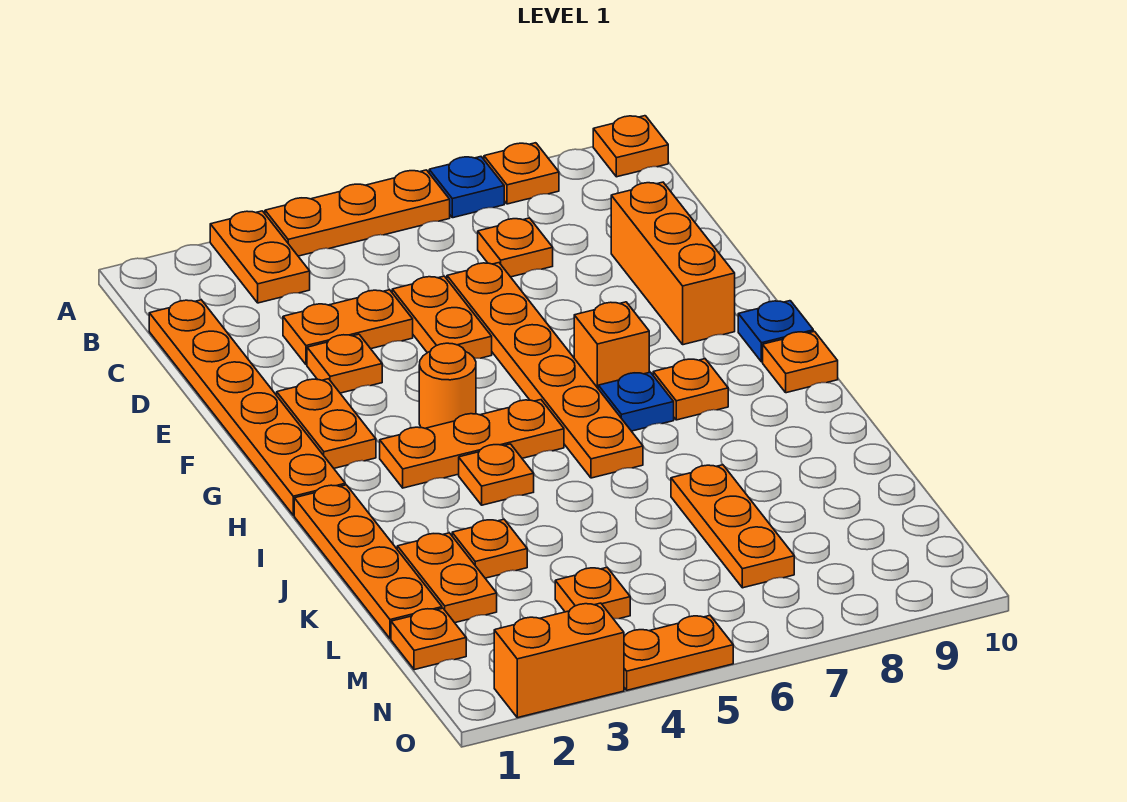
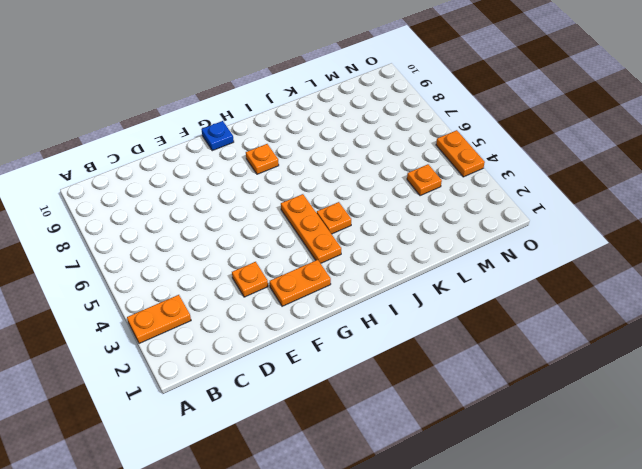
none -> orange plate A4:A6 level 1
none -> blue plate A7 level 1
none -> orange plate A8 level 1

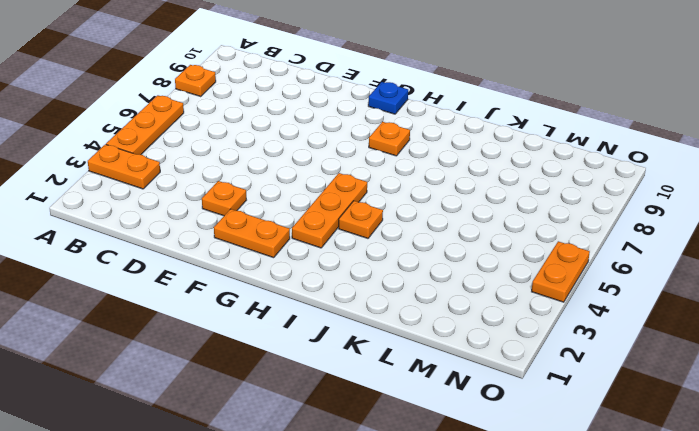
none -> blue plate A7 level 1
none -> orange plate A10 level 1
none -> orange plate C1:H1 level 1

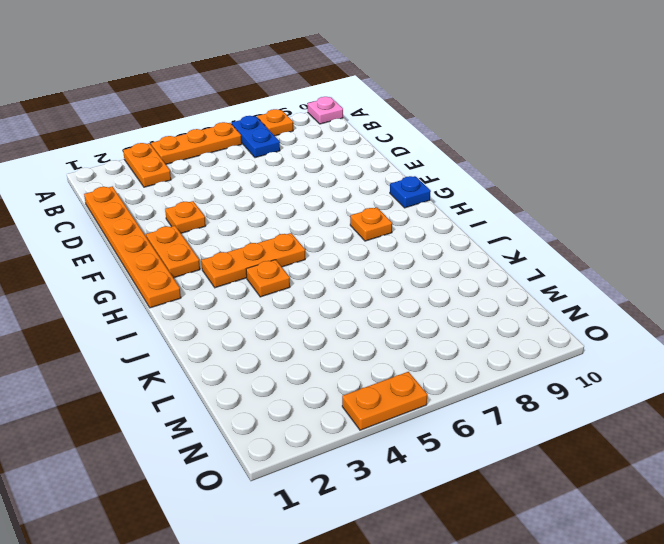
blue plate A7:B7 level 1 -> blue plate A7 level 1
pink plate A10 level 1 -> orange plate A10 level 1
none -> orange plate C7 level 1
none -> orange plate D3:D4 level 1
none -> orange plate D5:E5 level 1

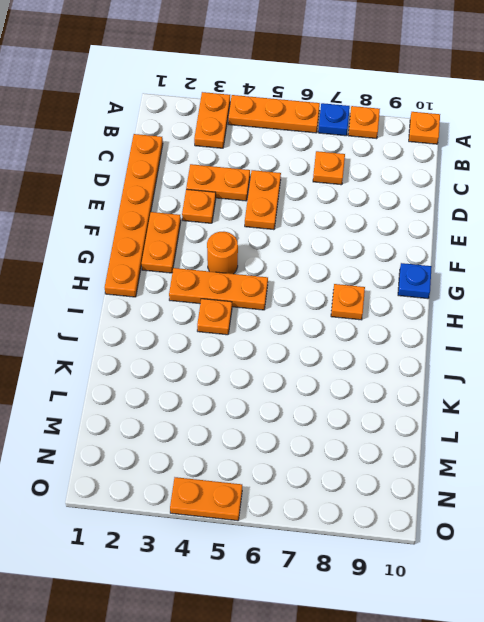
none -> orange plate D6:I6 level 1
none -> orange brick D9:F9 level 1
none -> orange brick G7 level 1

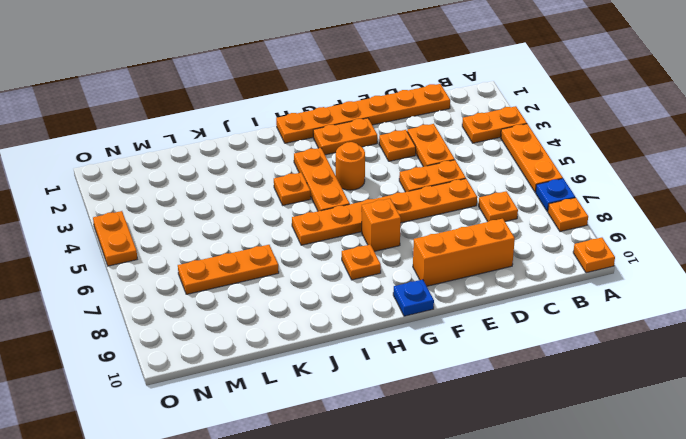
none -> blue plate H7 level 1
none -> orange plate H10 level 1
none -> orange plate I1:L1 level 1

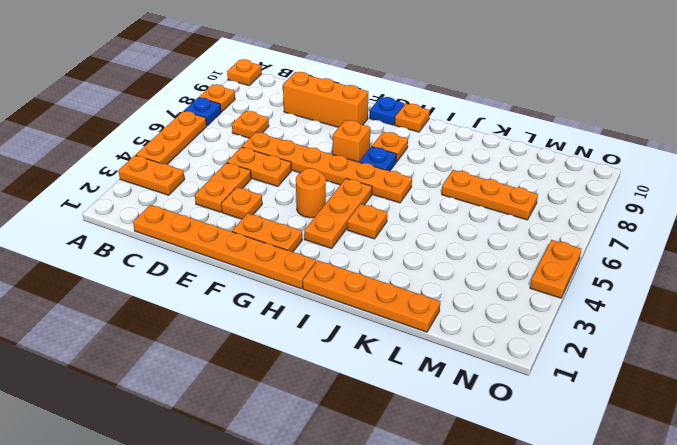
none -> orange plate K2:L2 level 1
none -> orange plate K3 level 1
none -> orange plate M1 level 1

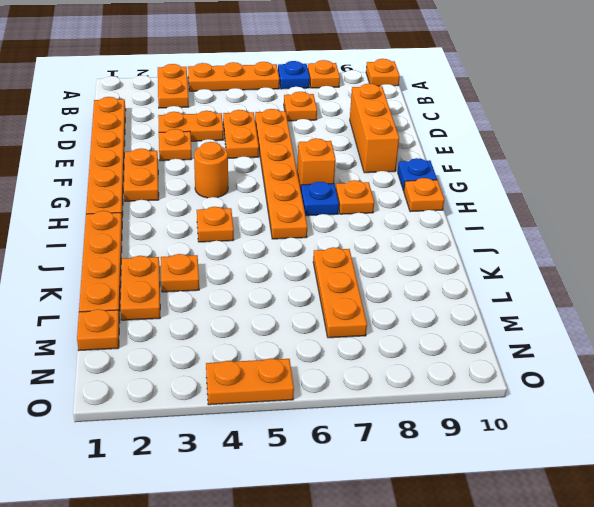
none -> orange plate H3:H5 level 1
none -> orange plate M4 level 1
none -> orange brick O2:O3 level 1

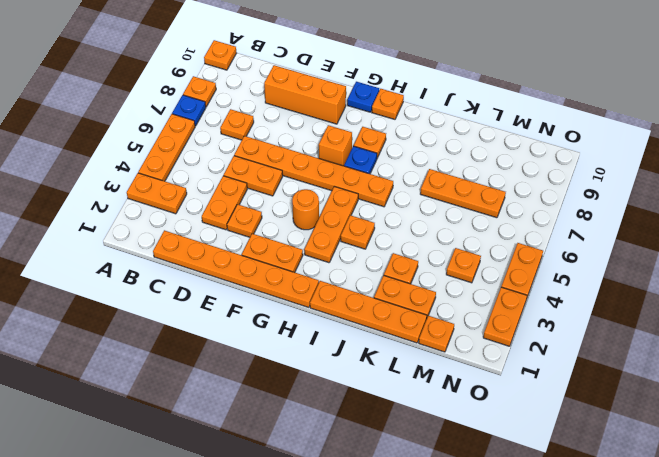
orange plate O2:O3 level 1 -> orange brick O2:O3 level 1

